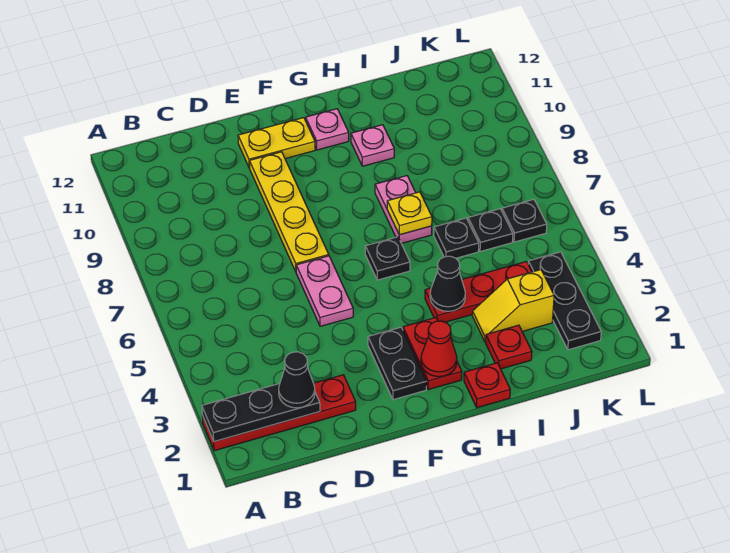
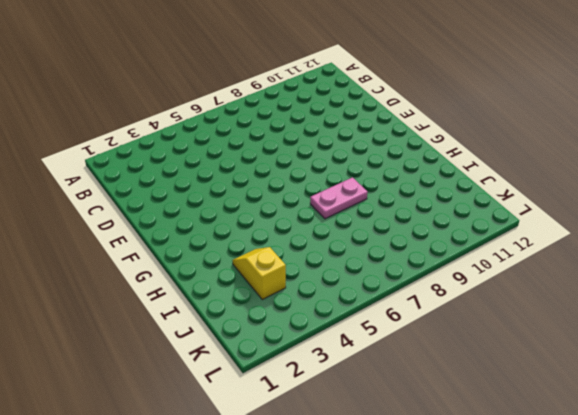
none -> red plate A2:D2 level 1
none -> pink plate E5:E6 level 1
none -> yellow plate E7:E10 level 1

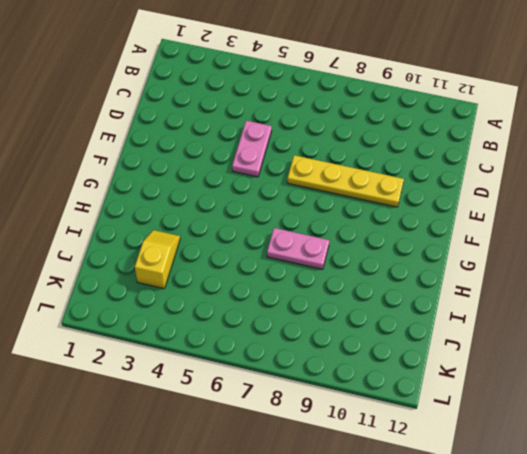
pink plate D5:E5 level 1 -> pink plate E5:E6 level 1
none -> red plate A2:D2 level 1
none -> yellow plate E11:F11 level 1
none -> black plate F2:F3 level 1

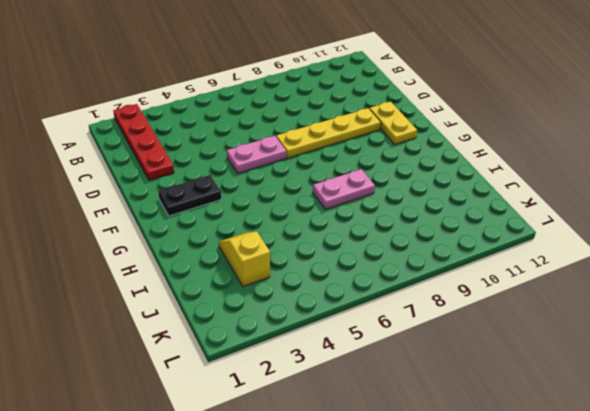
none -> red plate G2:G3 level 1
none -> black plate G6 level 1
none -> pink plate G11 level 1

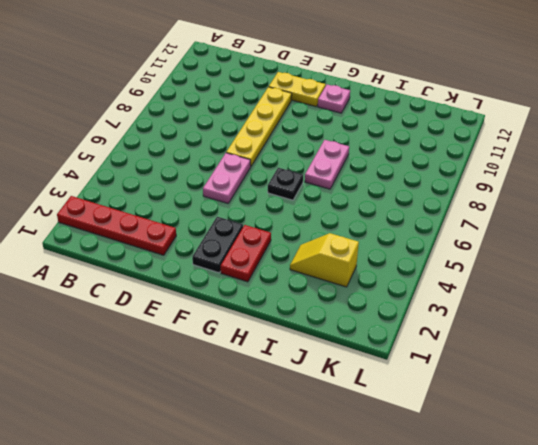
none -> red plate H1 level 1
none -> red plate H4:J4 level 1
none -> pink plate H10 level 1

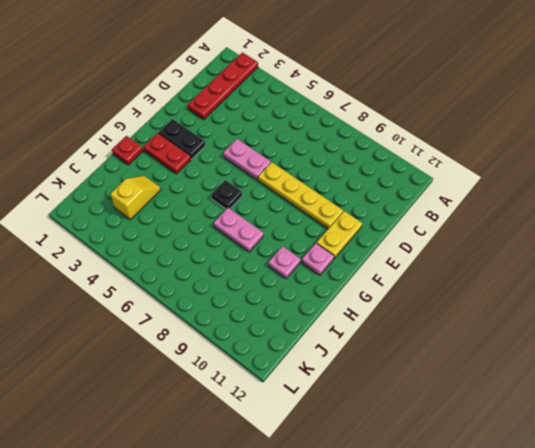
none -> red plate H4:J4 level 1
none -> red plate I2 level 1
none -> black plate I6 level 1

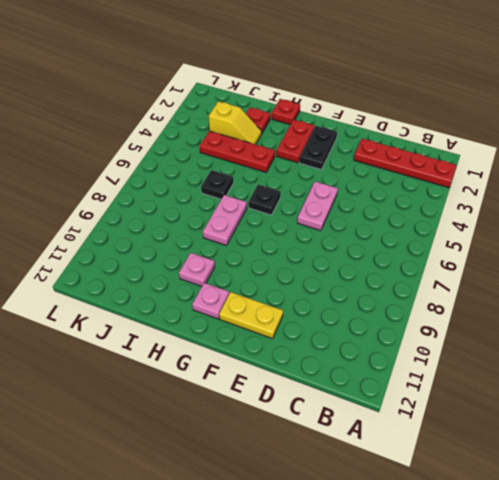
none -> yellow plate E7:E10 level 1
none -> black plate J6 level 1
none -> black plate K2:K4 level 1

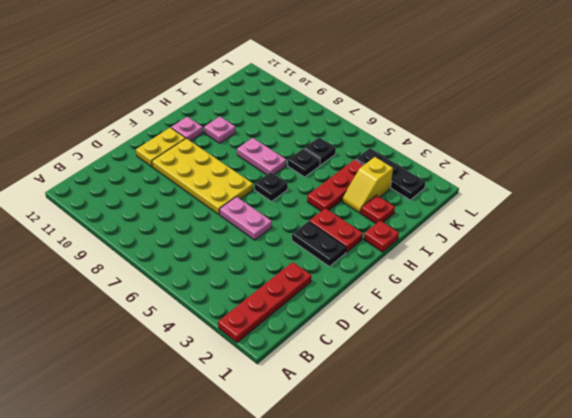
yellow plate E7:F10 level 1 -> yellow plate E7:E10 level 1
none -> black plate K6 level 1
none -> black plate A2:C2 level 2
none -> red cone G2 level 2

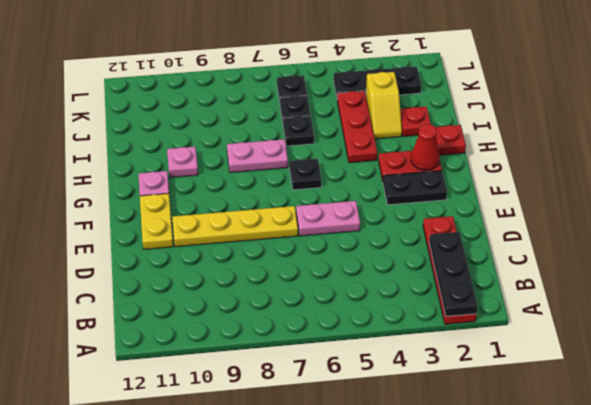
none -> black cone H4 level 2
none -> yellow plate H7 level 2
none -> black cone C2 level 3

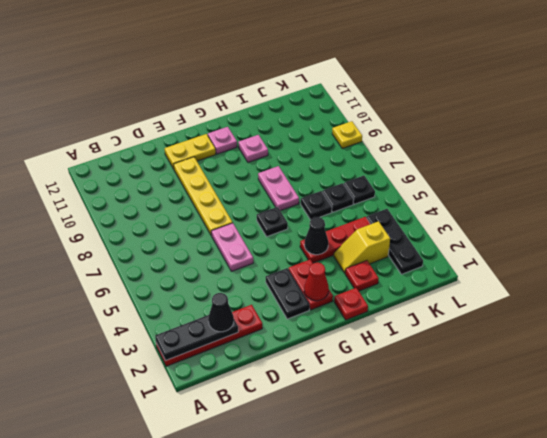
yellow plate L9 level 1 -> yellow plate H7 level 2

